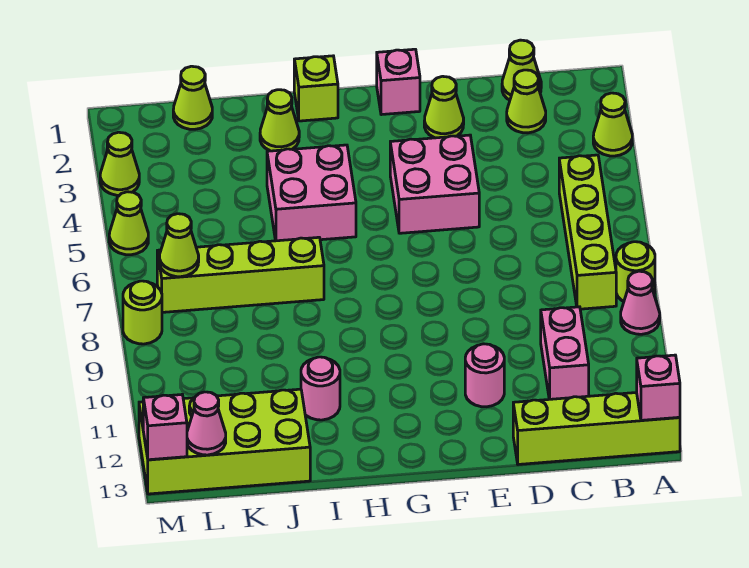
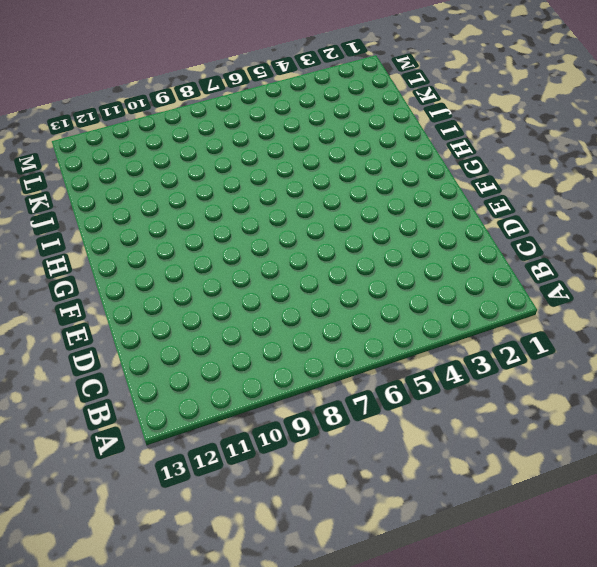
none -> lime cone A3 level 1
none -> lime round brick A8 level 1
none -> pink cone A9 level 1

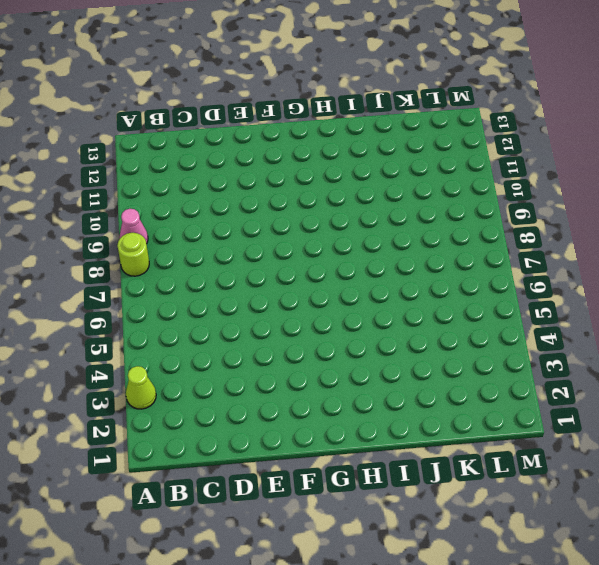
none -> lime brick A13:D13 level 1
none -> lime brick B5:B8 level 1
none -> lime cone C1 level 1

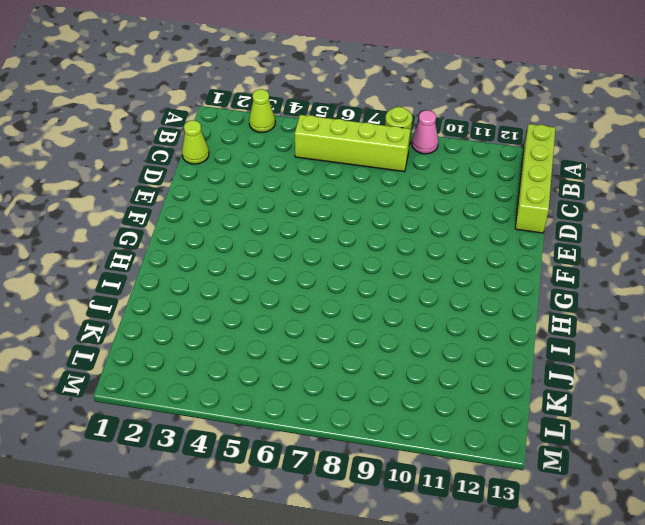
none -> lime cone C2 level 1
none -> pink brick C10:C11 level 1
none -> lime cone E2 level 1

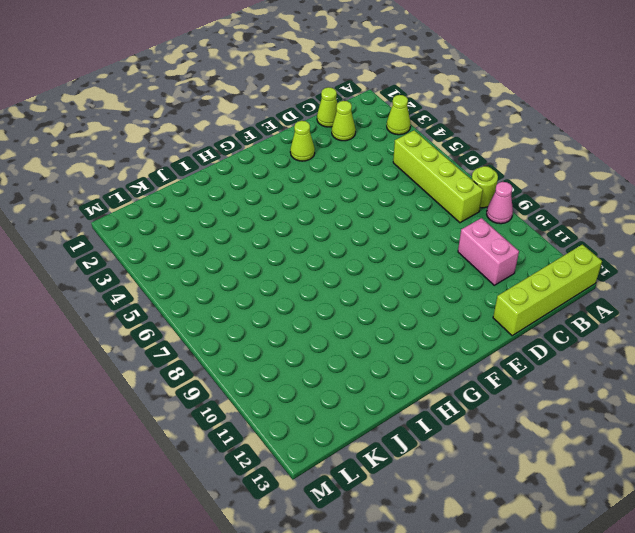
none -> pink brick E4:F5 level 1
none -> pink round brick E11 level 1
none -> pink brick F1 level 1

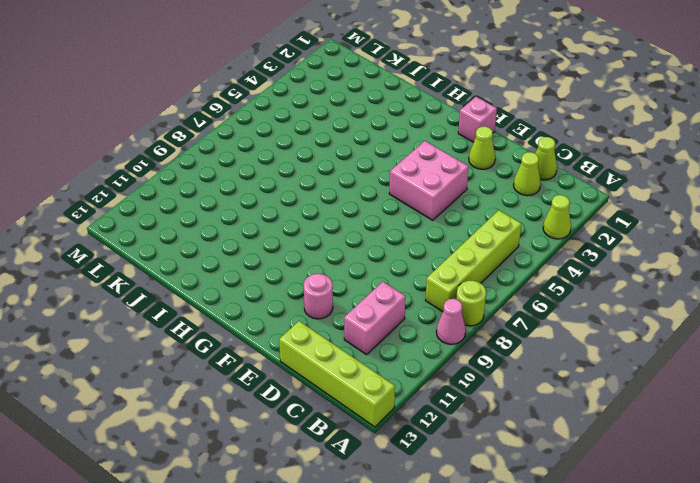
none -> lime brick H1 level 1
none -> pink brick H4:I5 level 1
none -> lime cone I2 level 1

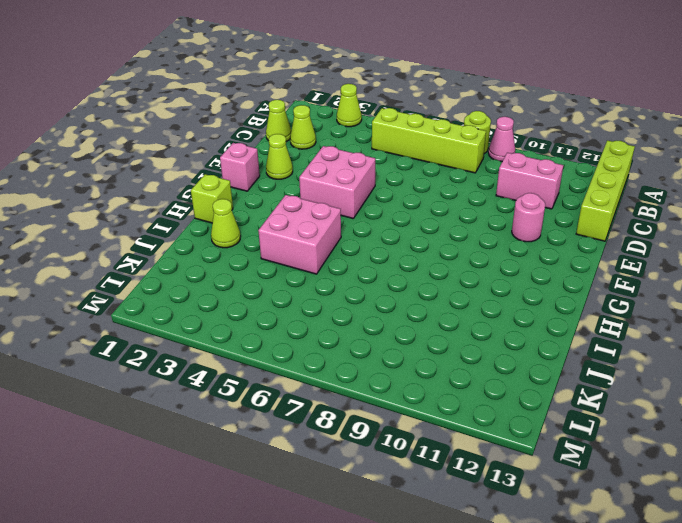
none -> lime brick I7:L7 level 1
none -> pink round brick I11 level 1
none -> lime brick J12:M13 level 1

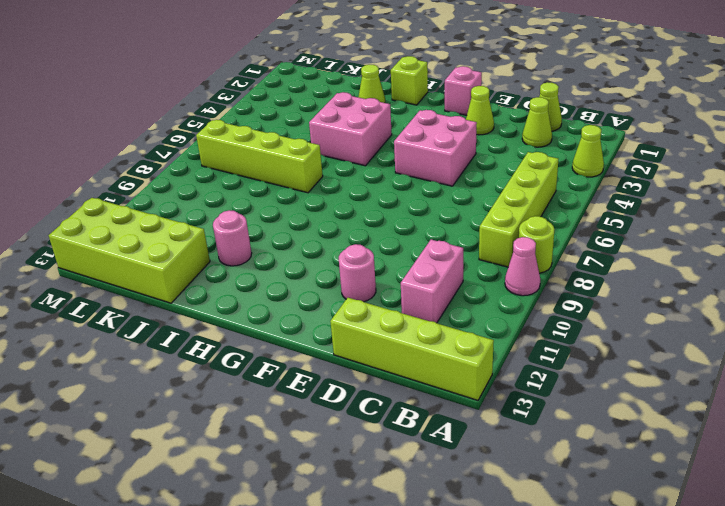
none -> lime cone K1 level 1
none -> lime cone M3 level 1
none -> lime cone M5 level 1

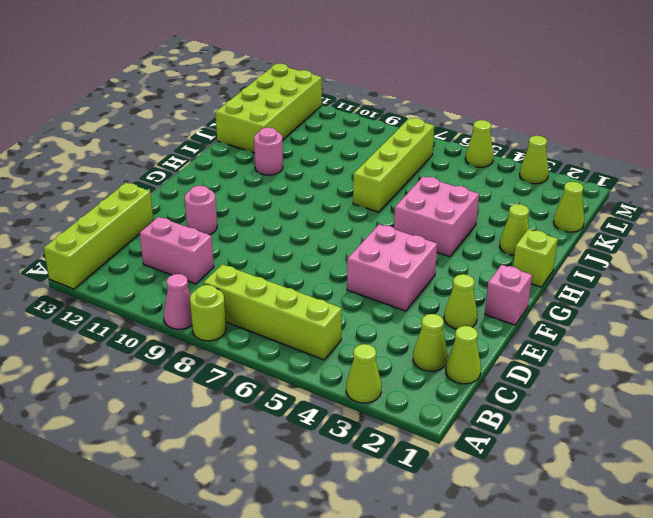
none -> lime round brick M8 level 1
none -> pink brick A13 level 2
none -> lime cone L7 level 2

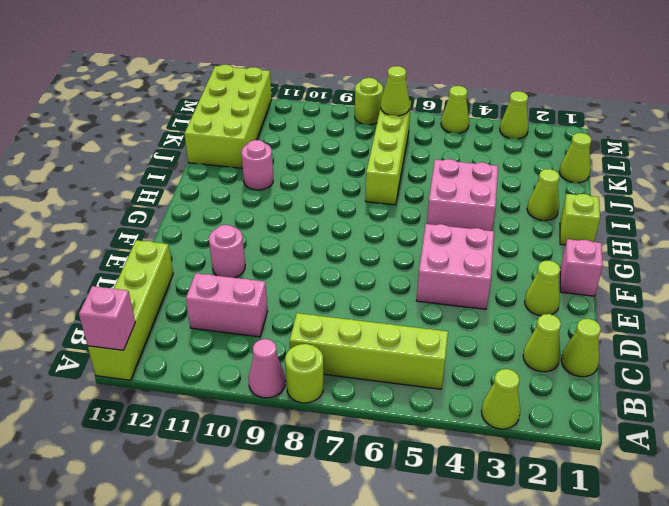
none -> pink cone L13 level 2
none -> pink brick M13 level 2

